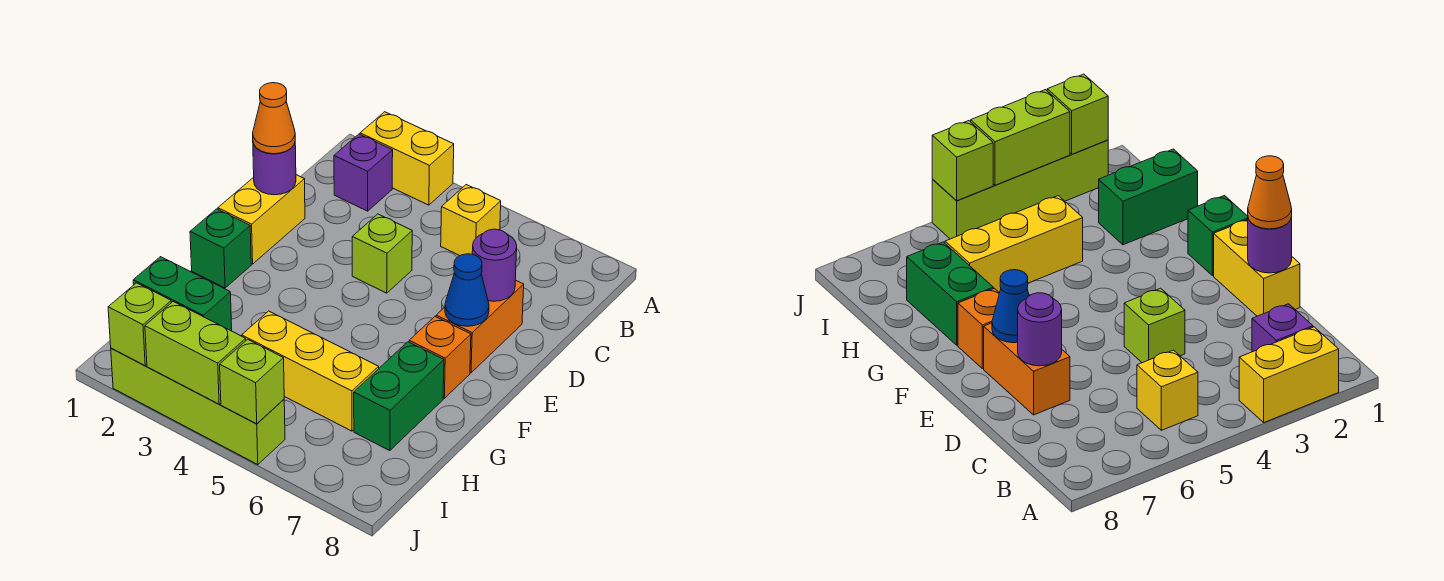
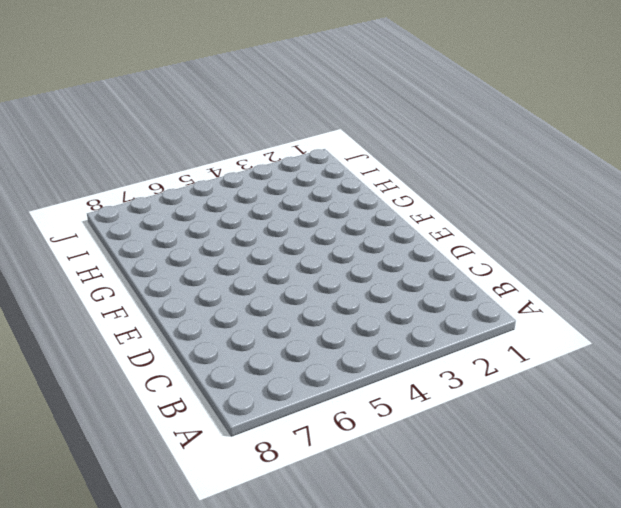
none -> yellow brick A2:A3 level 1
none -> purple brick B2 level 1
none -> yellow brick B5 level 1

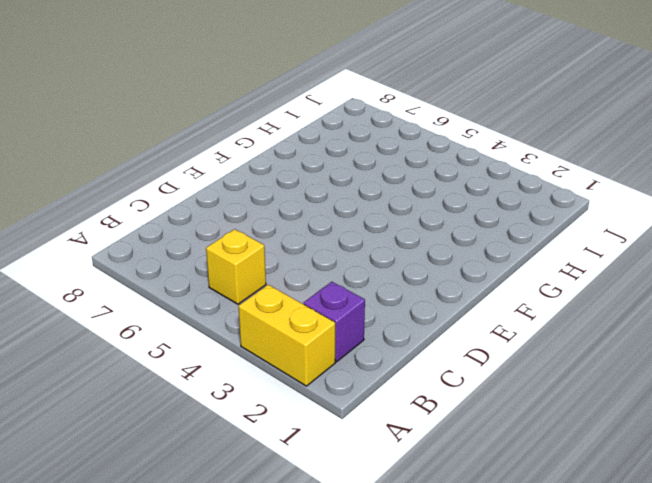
none -> yellow brick D1:E1 level 1
none -> lime brick D4 level 1
none -> orange brick D7:E7 level 1

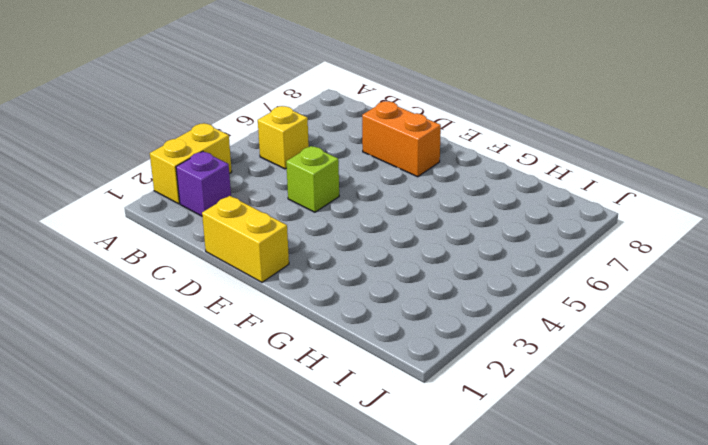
none -> green brick F1 level 1
none -> orange brick F7 level 1
none -> green brick G7:H7 level 1

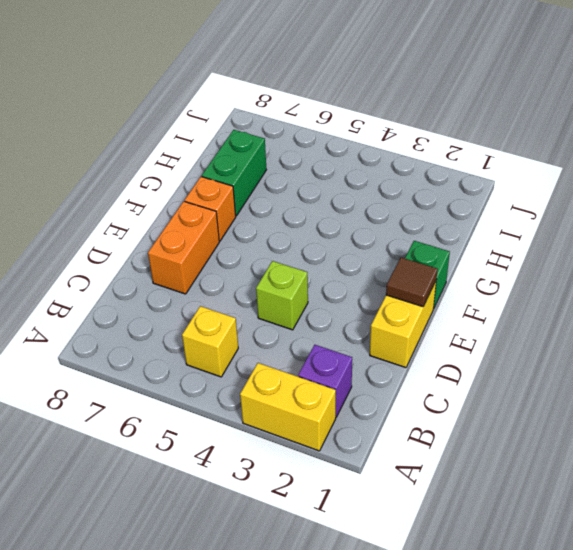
brown tile E1 level 2 -> none
none -> green brick H1:H2 level 1
none -> yellow brick H4:H6 level 1
none -> lime brick J2:J5 level 1

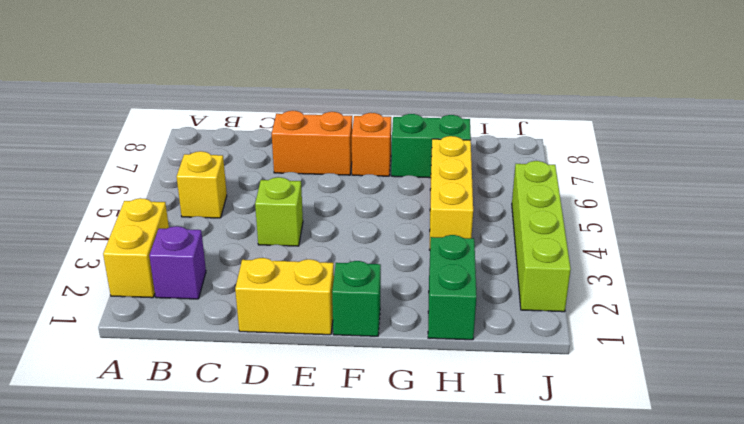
none -> purple round brick D1 level 2
none -> purple round brick D7 level 2
none -> blue cone E7 level 2

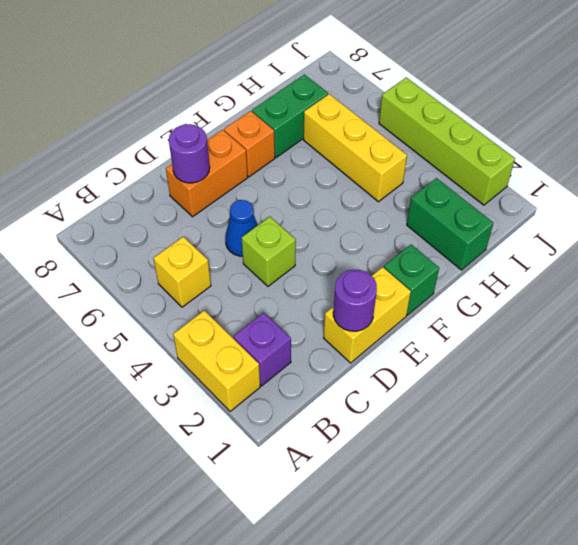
blue cone D5 level 1 -> blue cone E7 level 2
none -> lime brick J2 level 2
none -> lime brick J3:J4 level 2
none -> lime brick J5 level 2

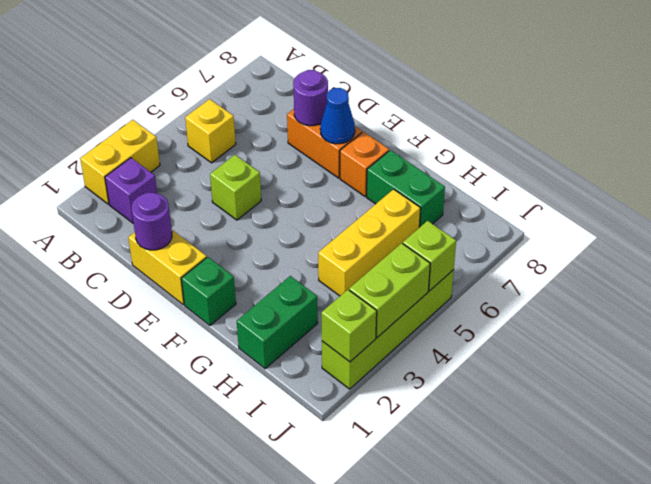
none -> orange cone D1 level 3

